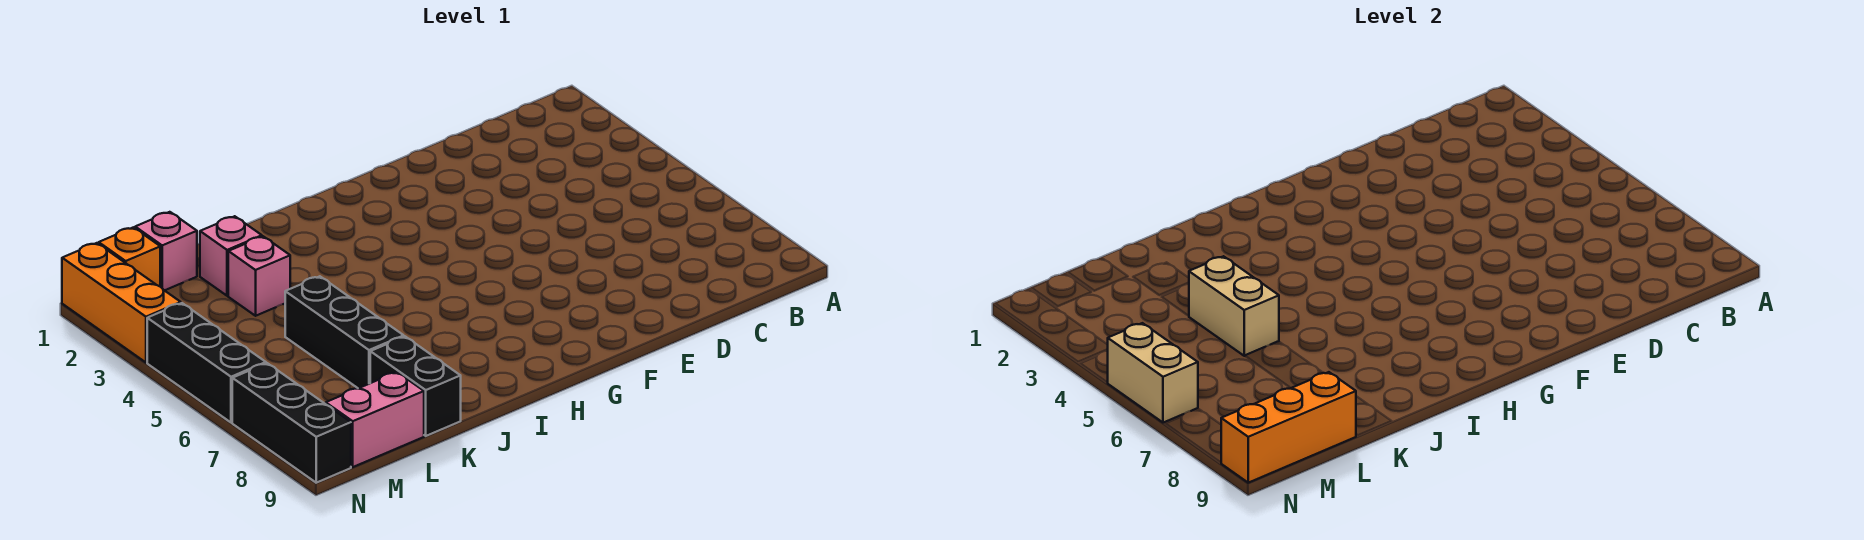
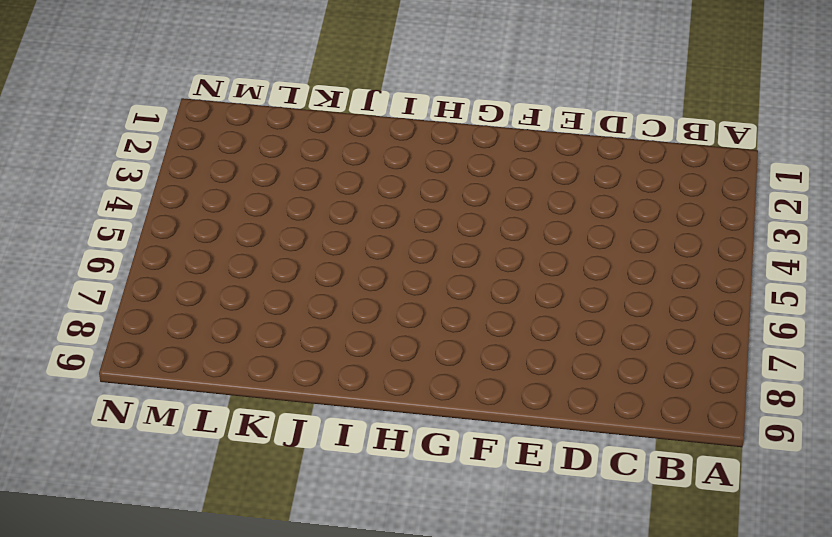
none -> pink brick K2 level 1
none -> pink brick K3 level 1
none -> black brick K5:K7 level 1

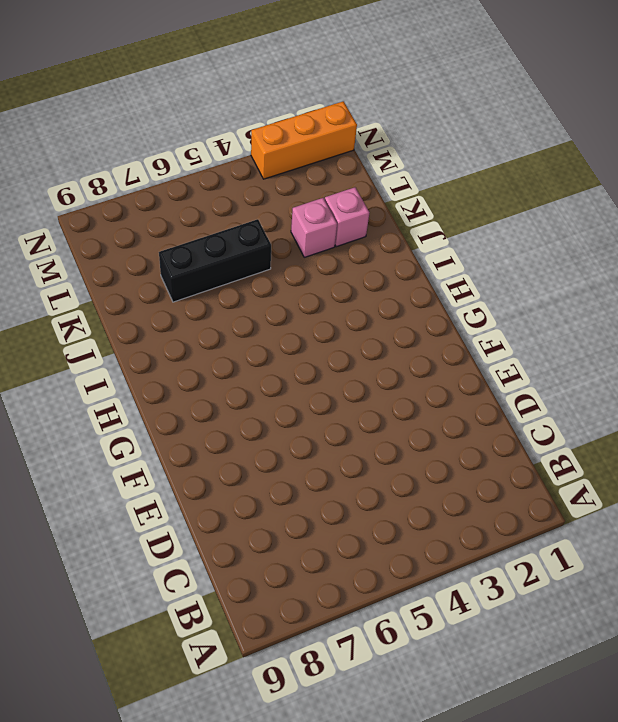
none -> black brick K8:K9 level 1
none -> pink brick L1 level 1
none -> pink brick L9:M9 level 1

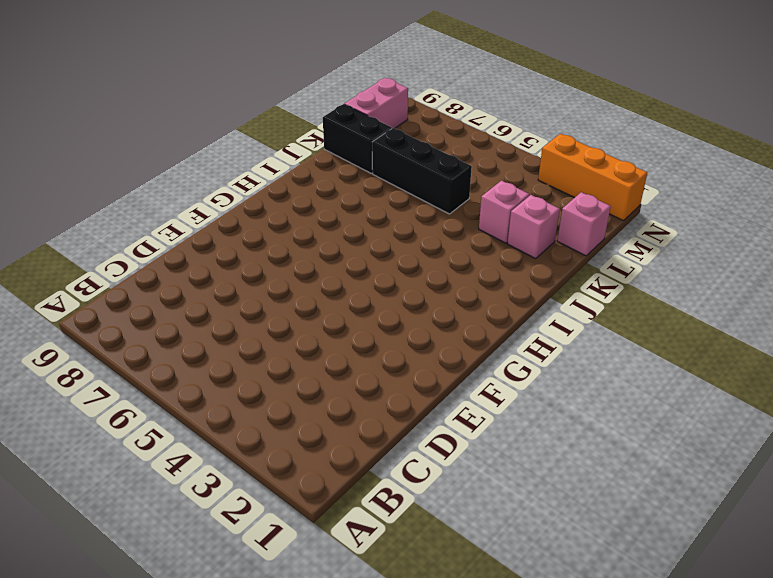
none -> orange brick M1 level 1
none -> black brick N4:N6 level 1
none -> black brick N7:N9 level 1

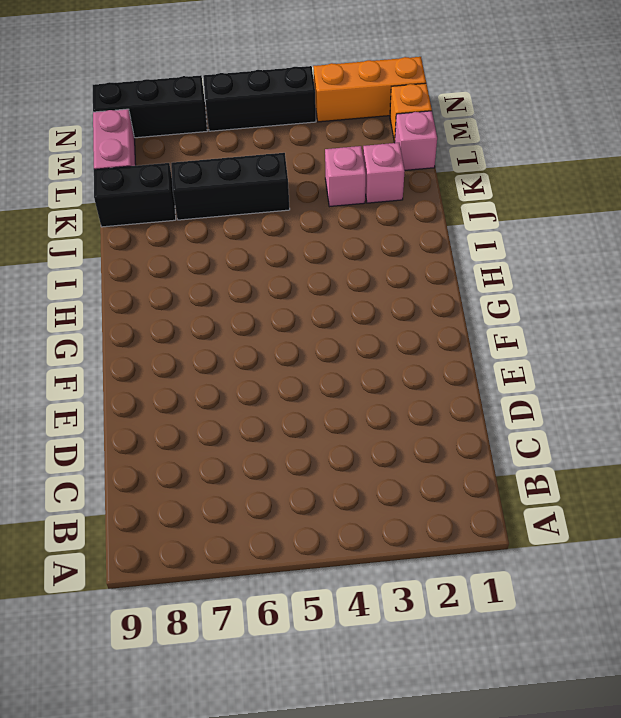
none -> tan brick K4:K5 level 2
none -> orange brick L9:N9 level 2
none -> tan brick N5:N6 level 2

